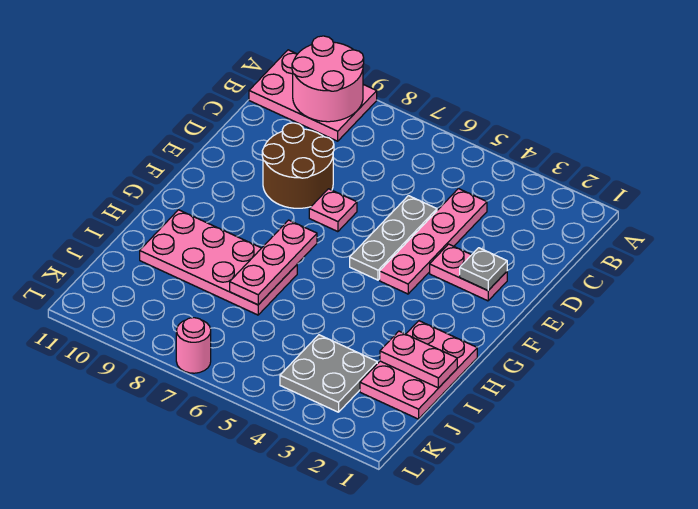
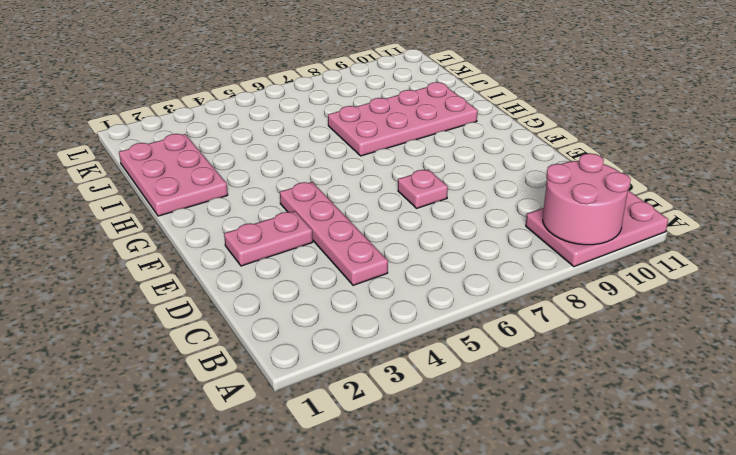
none -> grey plate D5:F5 level 1
none -> brown round brick D8:E9 level 1
none -> grey plate J3:K4 level 1

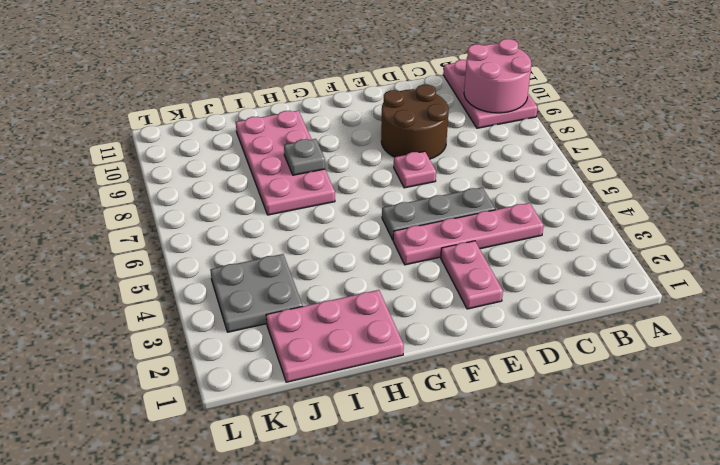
grey plate H8 level 2 -> grey plate E2 level 2
none -> pink round brick L7 level 1
none -> pink plate G7:I7 level 2
none -> pink plate I1:I2 level 2

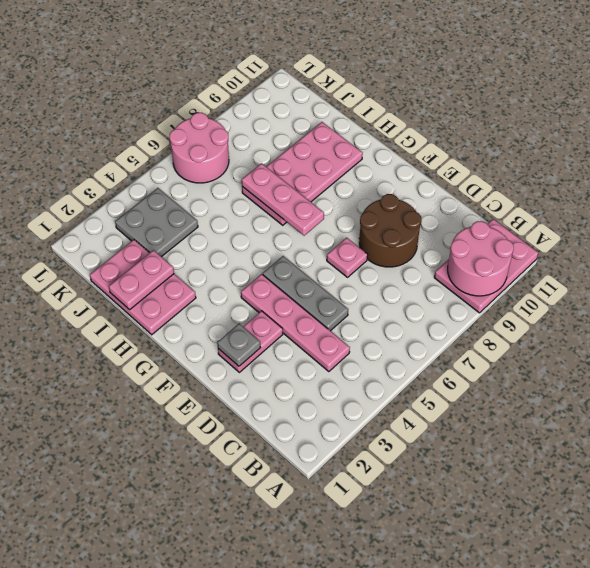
pink round brick K6:L7 level 1 -> pink round brick L7 level 1

